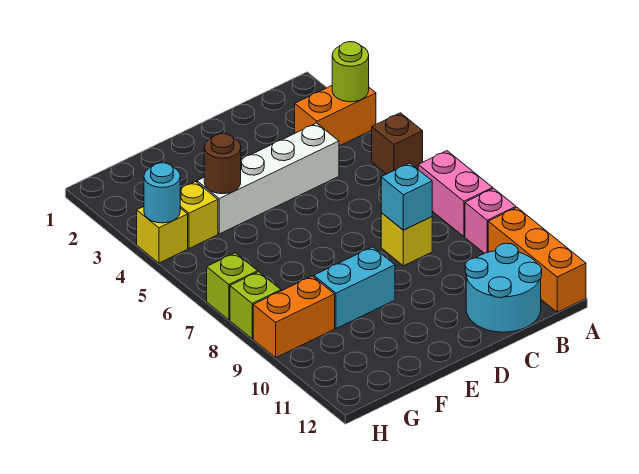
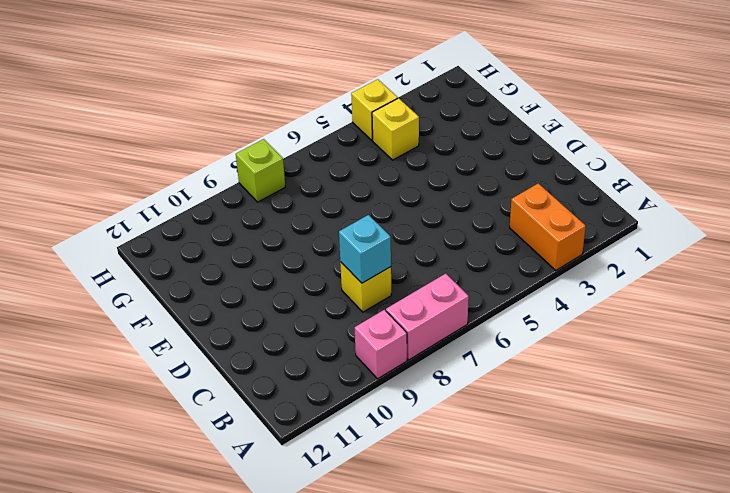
none -> brown brick A5 level 1
none -> orange brick A10:A12 level 1
none -> cyan round brick B11:C12 level 1

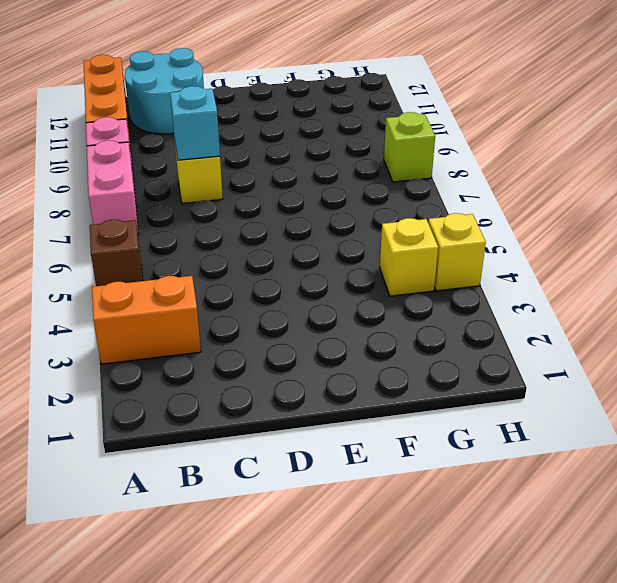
none -> white brick C4:F4 level 1
none -> cyan brick E9:F9 level 1
none -> orange brick G9:H9 level 1

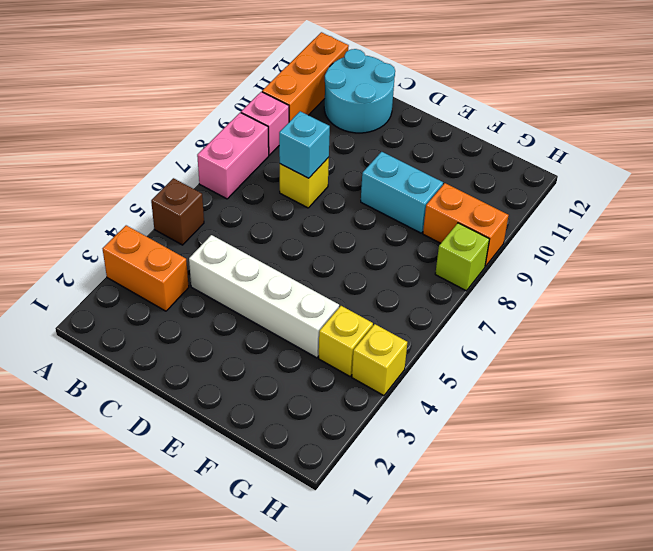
none -> lime brick H7 level 1
none -> lime round brick A3 level 2
none -> brown round brick F4 level 2

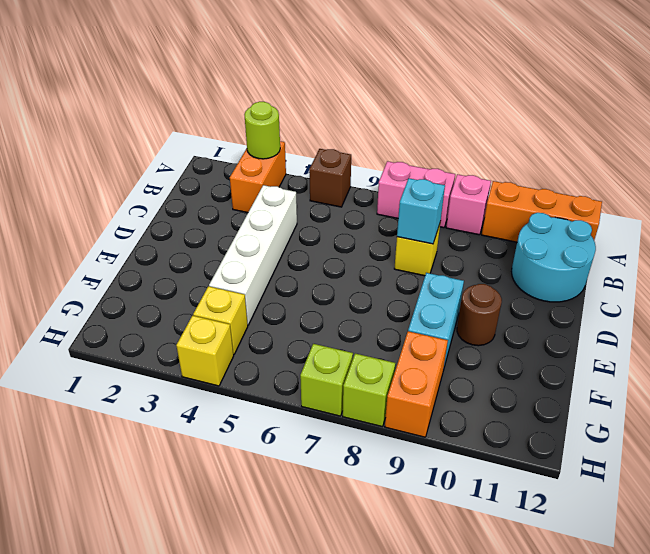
brown round brick E10 level 1 -> brown round brick F4 level 2
none -> cyan round brick H4 level 2

